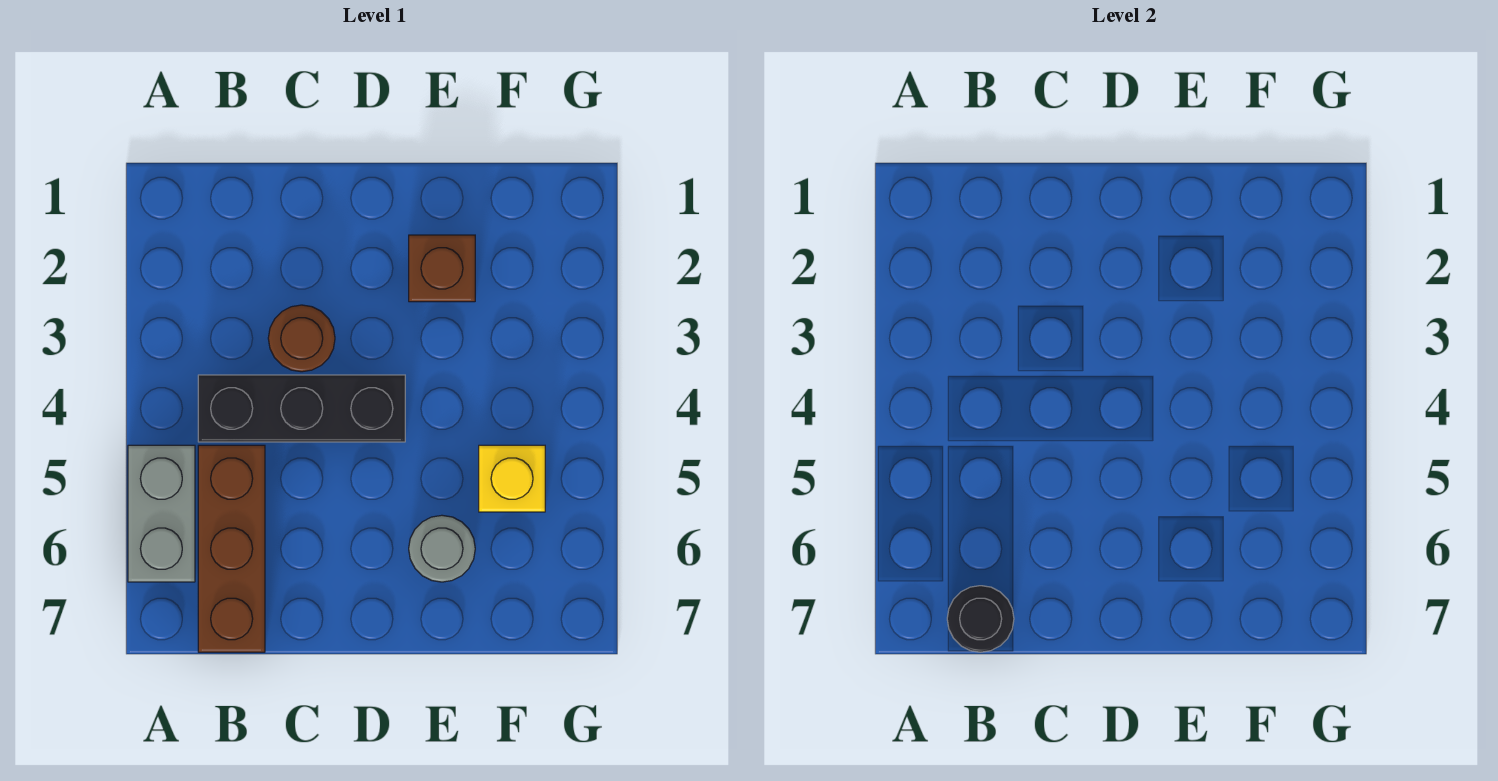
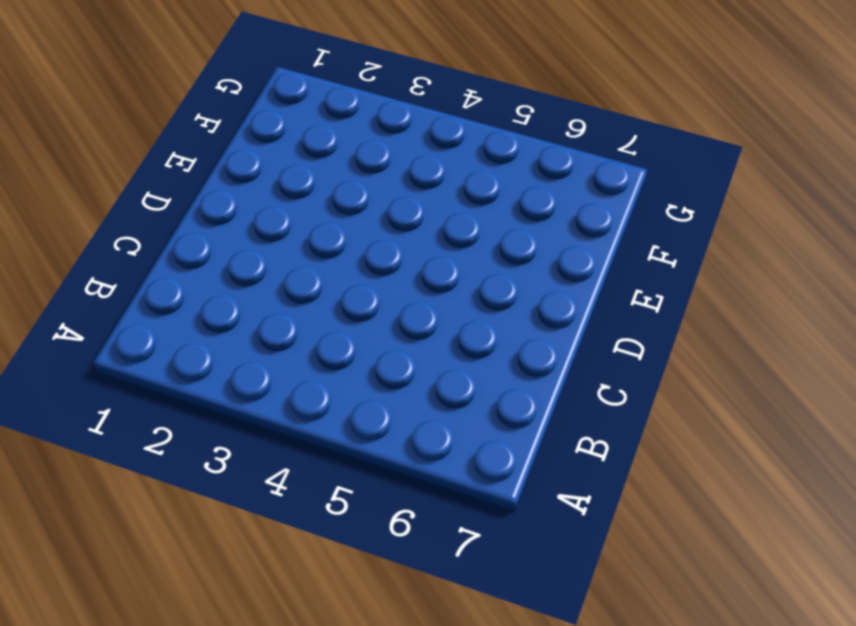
none -> grey brick A5:A6 level 1
none -> black brick B4:D4 level 1

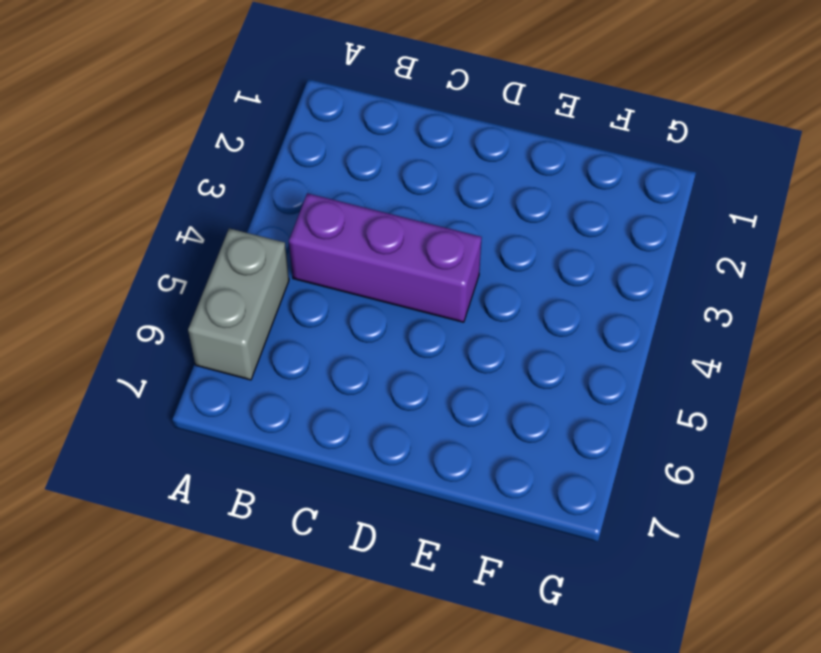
purple brick B4:D4 level 1 -> black brick B4:D4 level 1
none -> brown brick B5:B7 level 1
none -> brown round brick C3 level 1

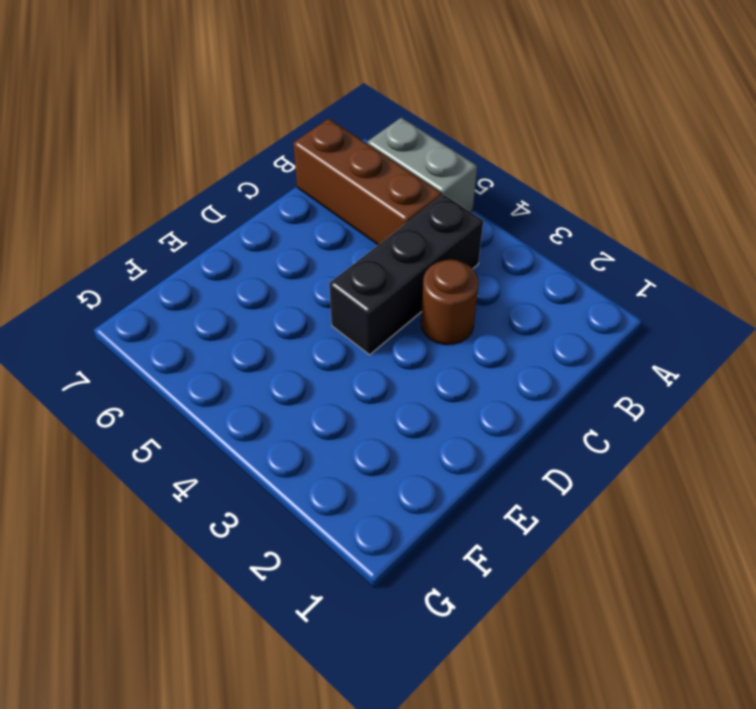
none -> brown brick E2 level 1
none -> grey round brick E6 level 1

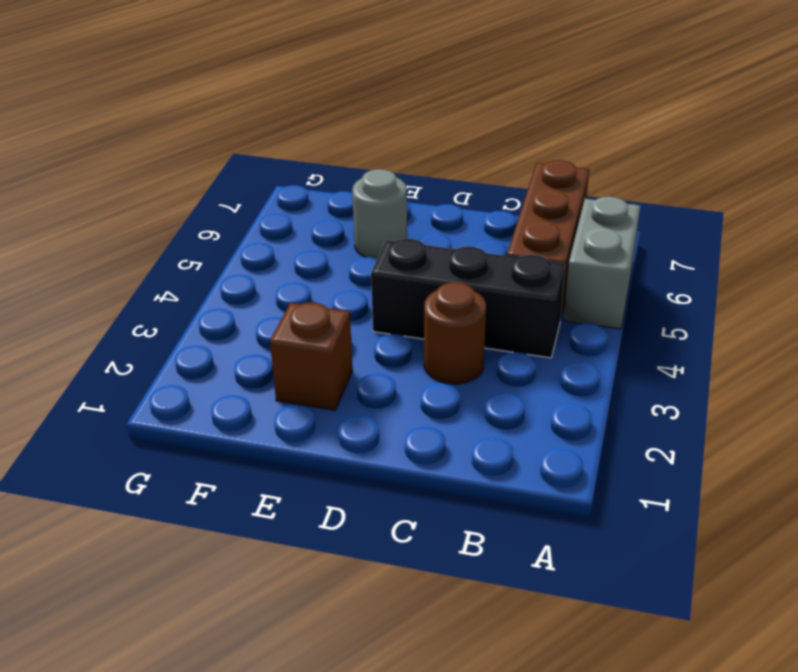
none -> yellow brick F5 level 1
none -> black round brick B7 level 2

